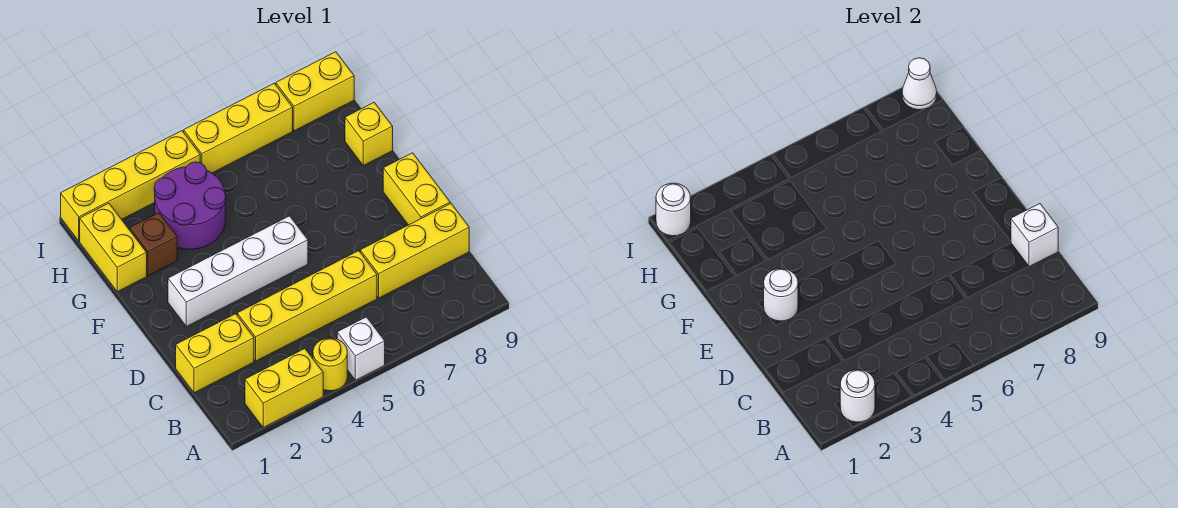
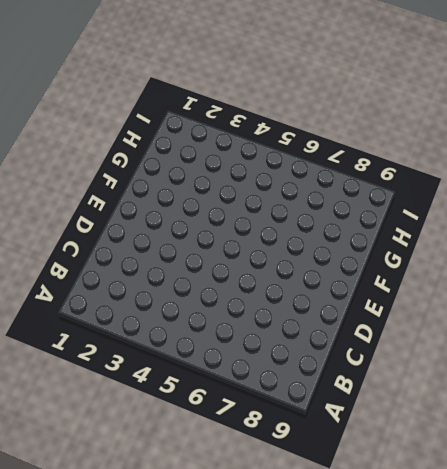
none -> yellow brick A2:A3 level 1
none -> yellow round brick A4 level 1
none -> white brick A5 level 1

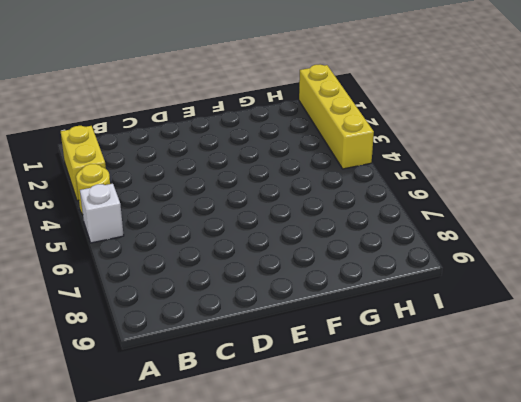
none -> yellow brick C1:C2 level 1
none -> yellow brick C3:C6 level 1
none -> yellow brick C7:C9 level 1

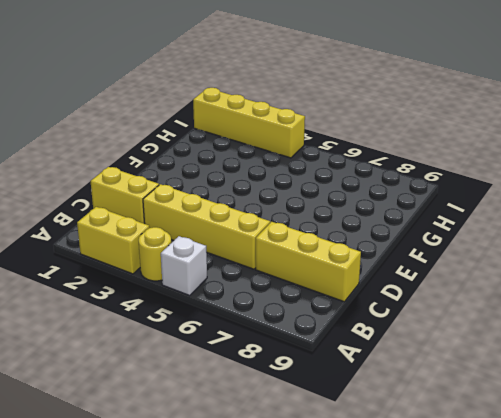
none -> yellow brick D9:E9 level 1
none -> white brick E2:E5 level 1
none -> yellow brick G1:H1 level 1

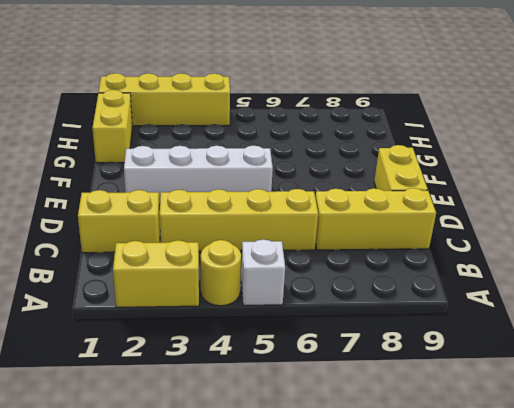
none -> brown brick G2 level 1
none -> purple round brick G3:H4 level 1
none -> yellow brick G9 level 1

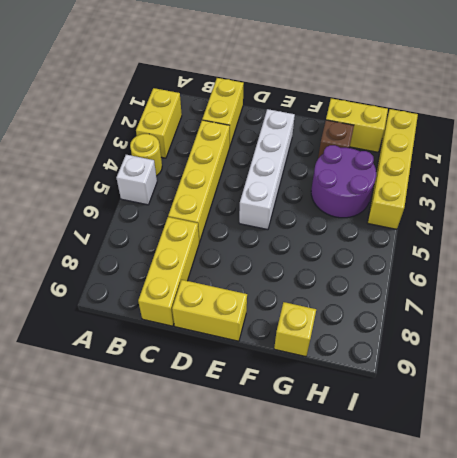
none -> yellow brick I5:I7 level 1
none -> yellow brick I8:I9 level 1
none -> white round brick A2 level 2

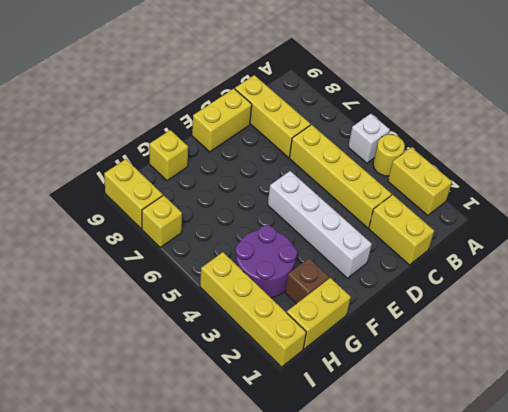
yellow brick I7 level 1 -> yellow brick I5:I7 level 1
none -> white round brick A2 level 2
none -> white brick C9 level 2
none -> white round brick E2 level 2

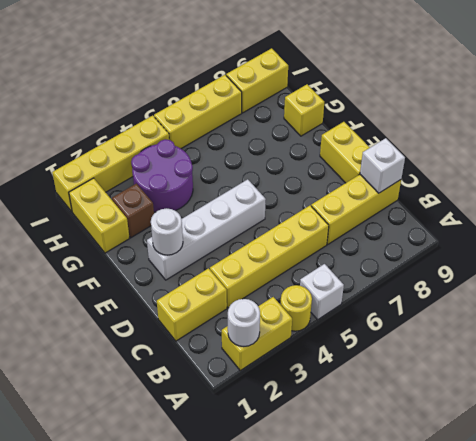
none -> white round brick I1 level 2
none -> white cone I9 level 2

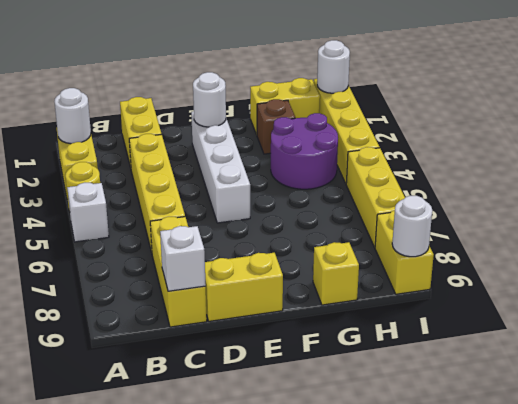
white round brick I9 level 2 -> white cone I9 level 2

